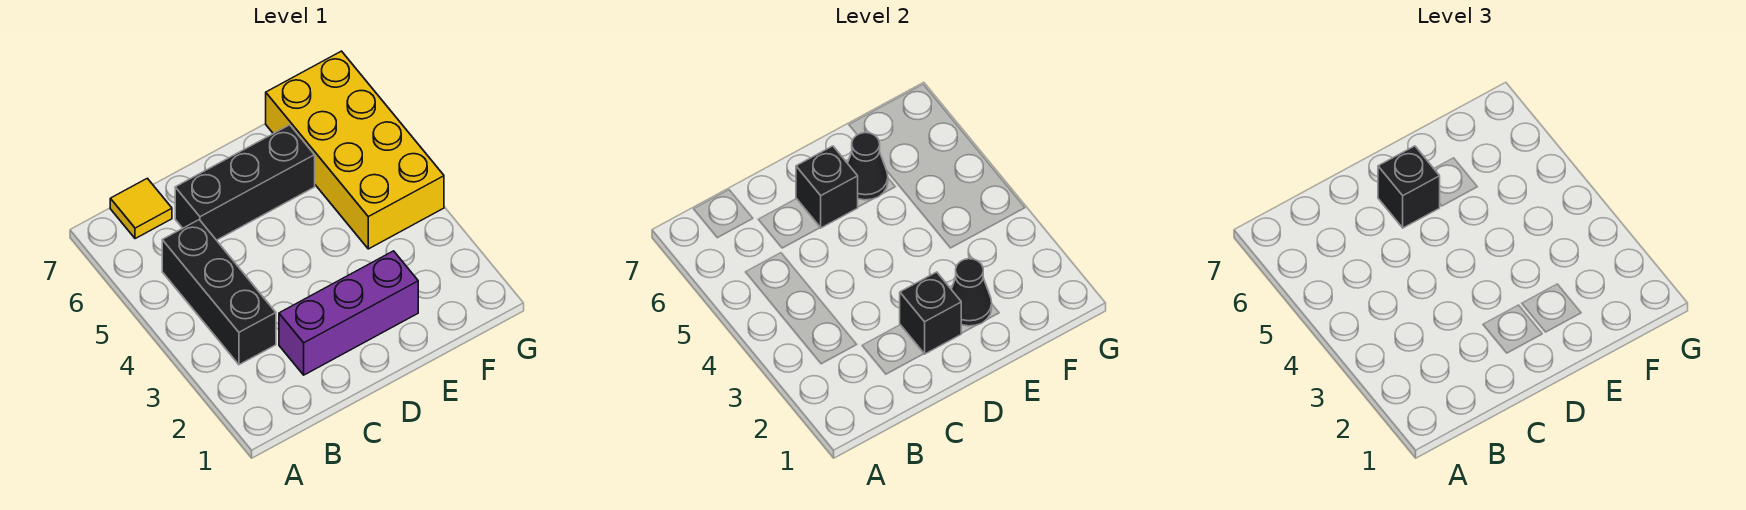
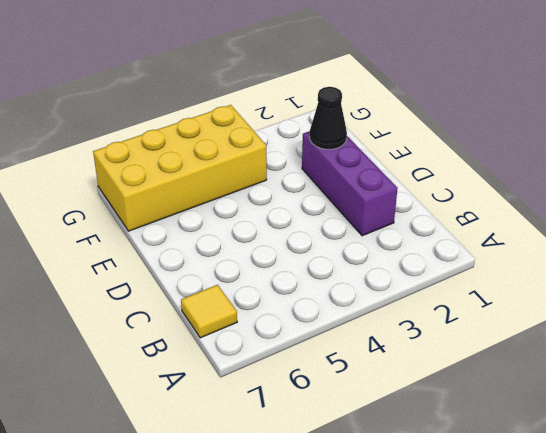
none -> black brick B3:B5 level 1
none -> black brick C6:E6 level 1

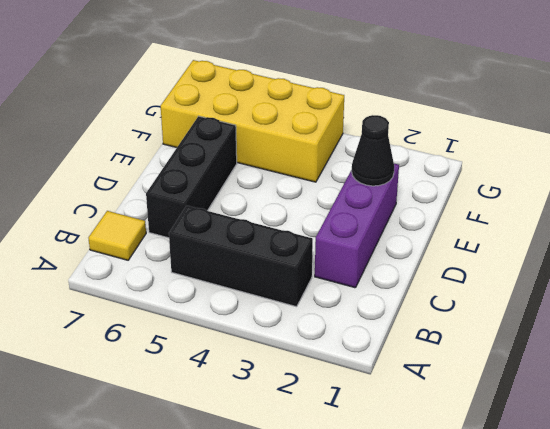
none -> black brick D2 level 2
none -> black brick D6 level 2

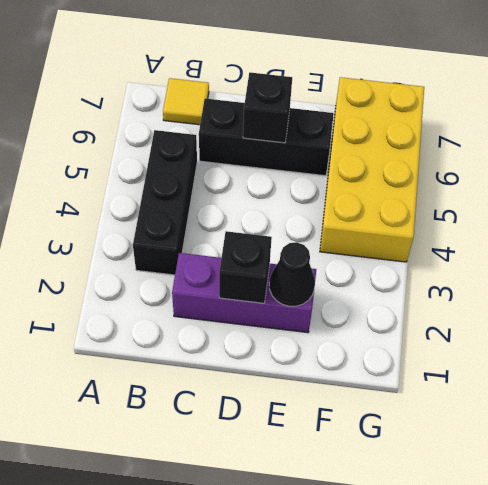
none -> black cone E6 level 2
none -> black brick D6 level 3

